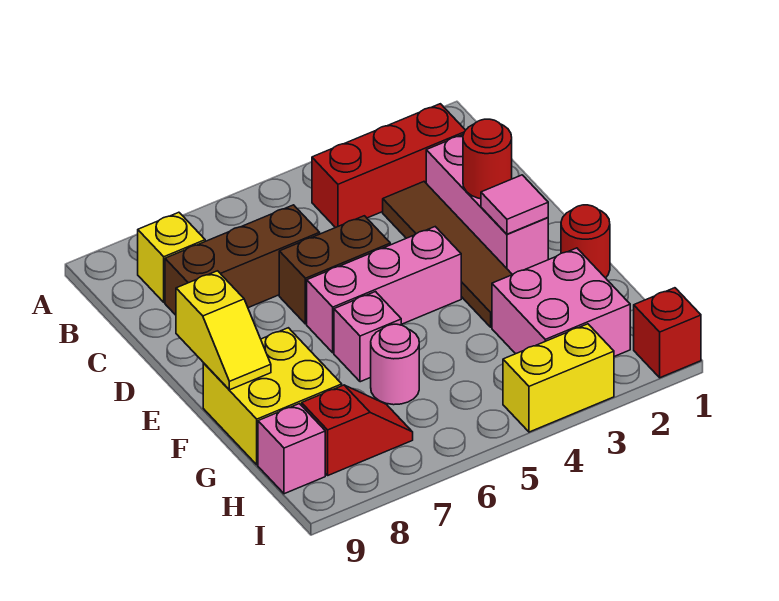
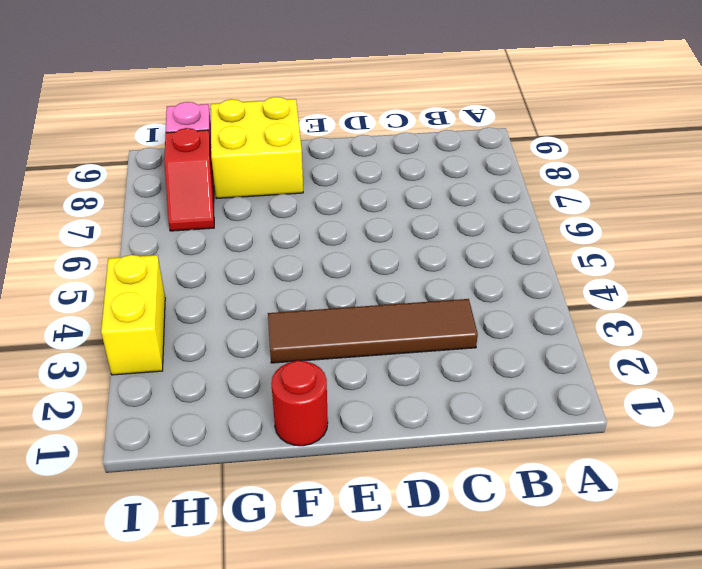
none -> red brick B2:B4 level 1
none -> yellow brick B8 level 1
none -> pink brick C2:E2 level 1

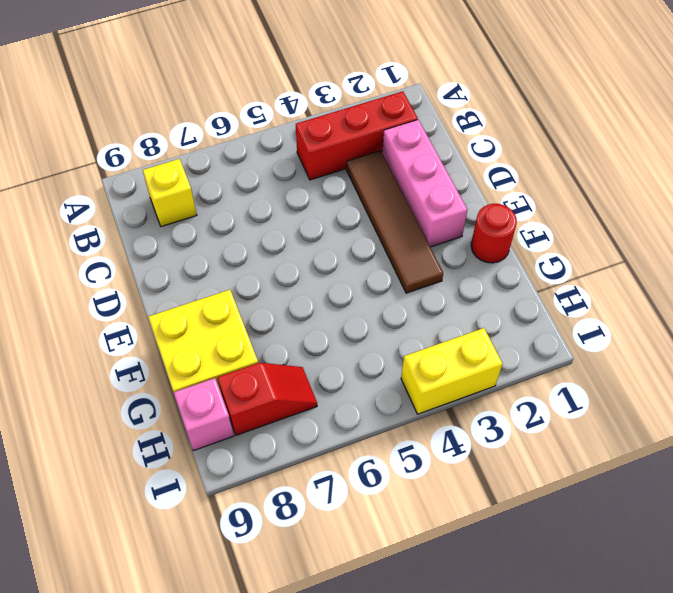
none -> brown brick C6:C8 level 1
none -> brown brick D5:D6 level 1
none -> pink brick E4:E6 level 1

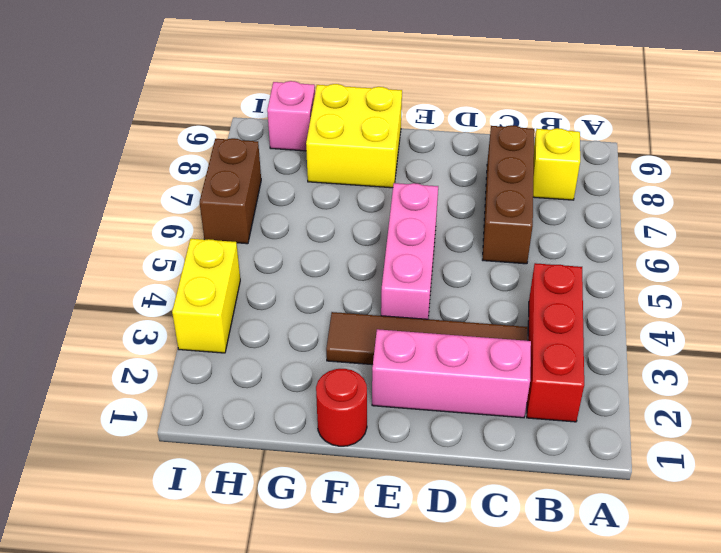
brown brick I6:I7 level 1 -> brown brick D5:D6 level 1
none -> pink brick F6 level 1
none -> pink brick G2:H3 level 1
none -> pink round brick G6 level 1

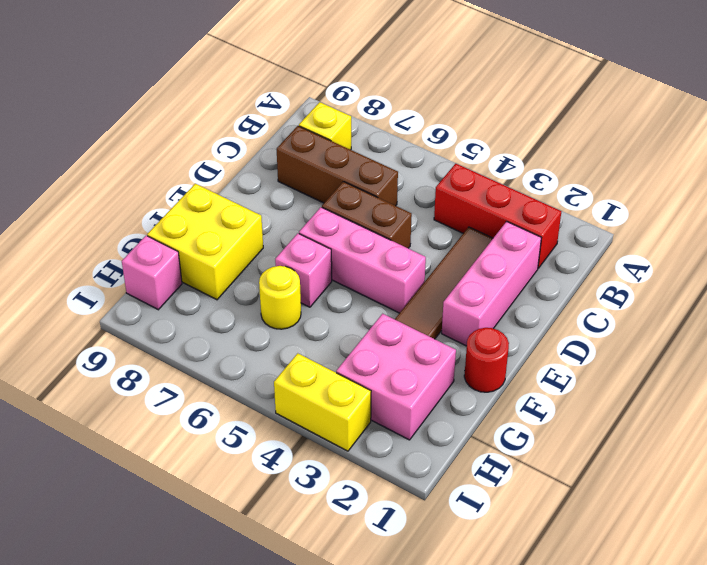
yellow round brick G6 level 1 -> pink round brick G6 level 1
none -> red slope H7:H8 level 1 top 8
none -> red brick I1 level 1
none -> red round brick D2 level 2

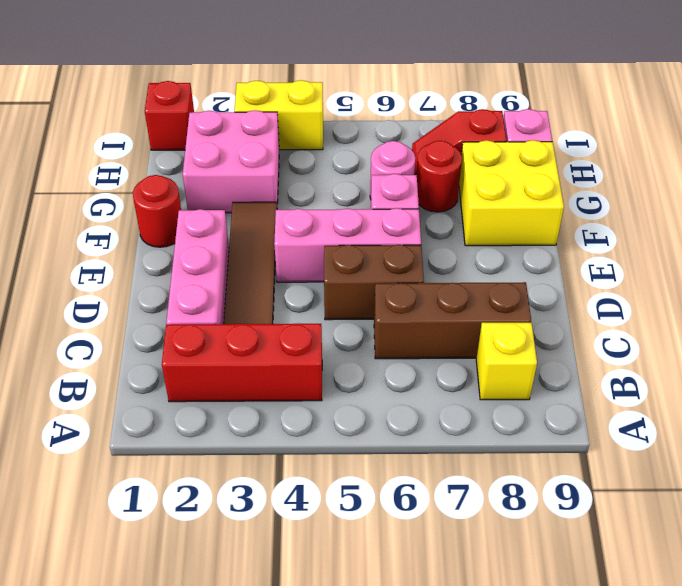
red round brick G7 level 1 -> red round brick D2 level 2
none -> pink tile E2 level 2
none -> yellow slope E9:F9 level 2 top E

